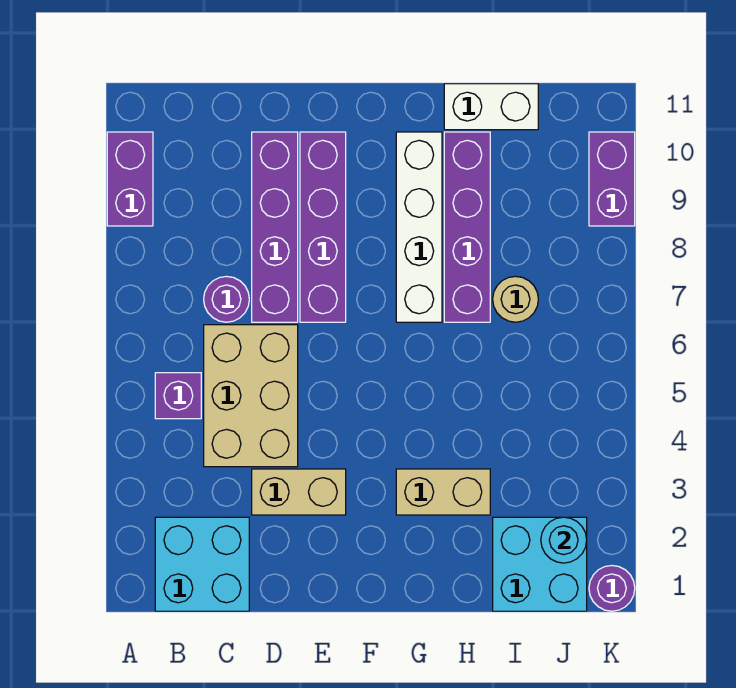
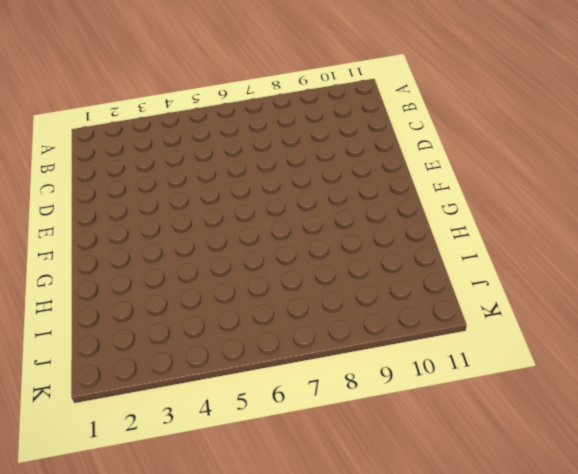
none -> purple brick A9:A10 level 1
none -> cyan brick B1:C2 level 1
none -> purple brick B5 level 1

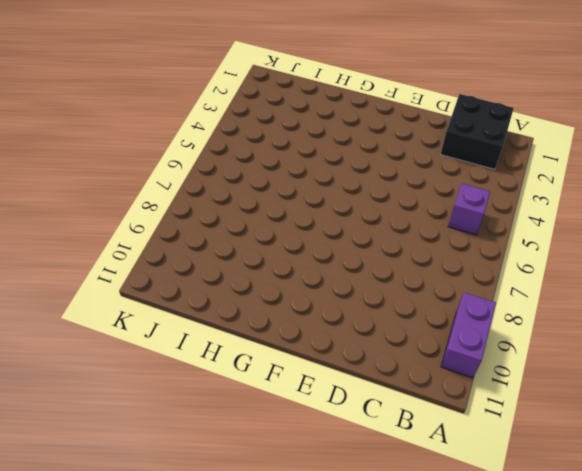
black brick B1:C2 level 1 -> cyan brick B1:C2 level 1
none -> tan brick C4:D6 level 1
none -> purple round brick C7 level 1
none -> tan brick D3:E3 level 1

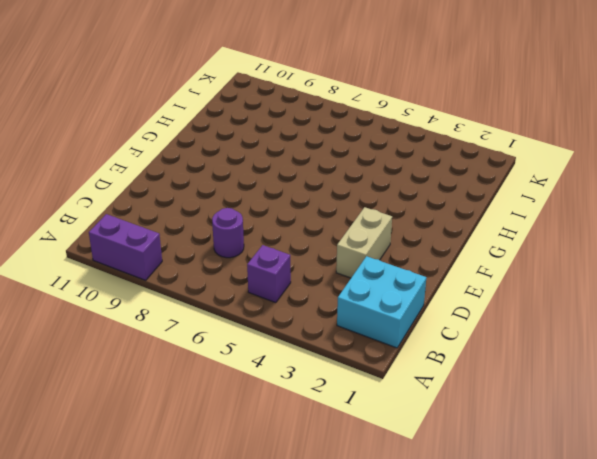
none -> tan brick C4:D6 level 1
none -> purple brick D7:D10 level 1
none -> purple brick E7:E10 level 1

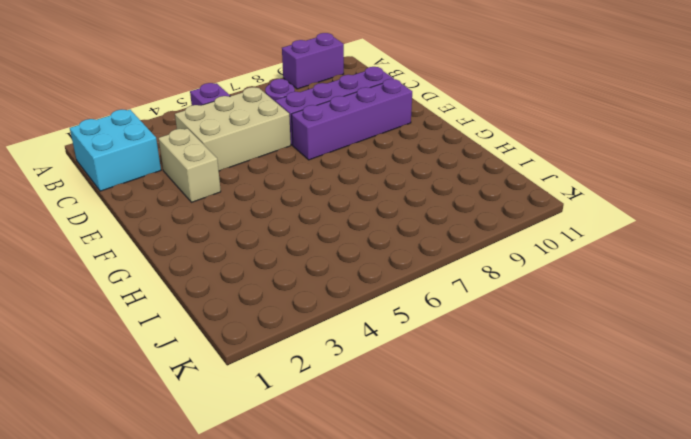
none -> tan brick G3:H3 level 1
none -> white brick G7:G10 level 1
none -> purple brick H7:H10 level 1

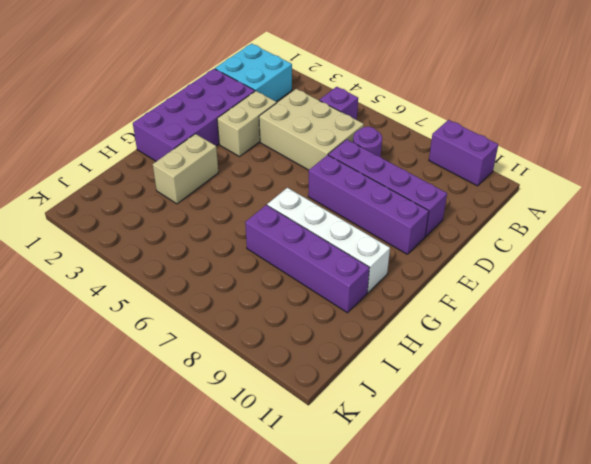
purple brick D1:G2 level 1 -> none
none -> white brick H11:I11 level 1
none -> cyan brick I1:J2 level 1
none -> tan round brick I7 level 1

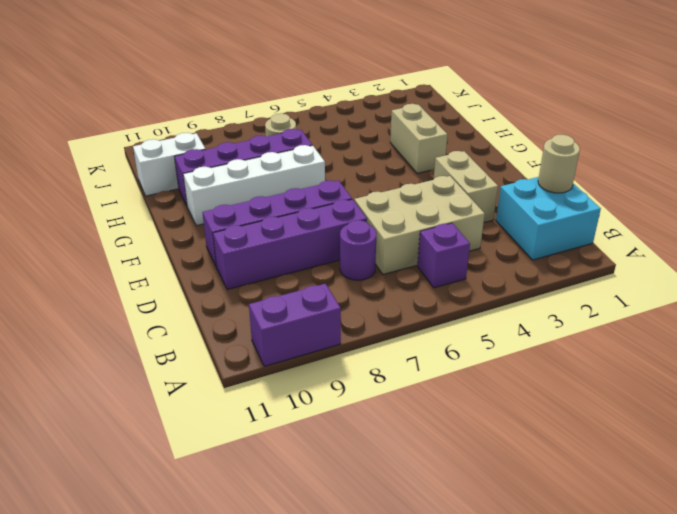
tan round brick C1 level 2 -> none
white brick I10:I11 level 1 -> white brick H11:I11 level 1
none -> cyan brick I1:J2 level 1
none -> purple round brick K1 level 1
none -> purple brick K9:K10 level 1

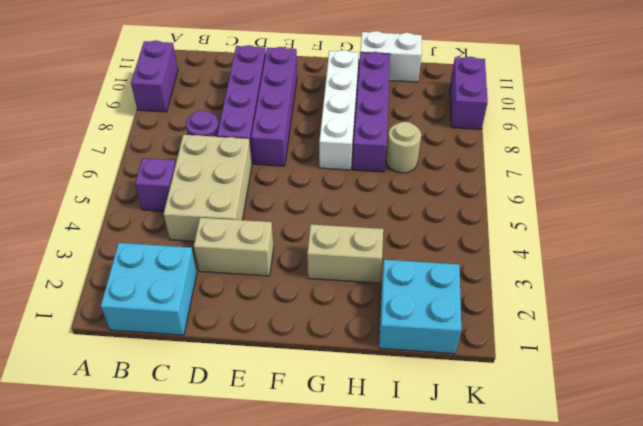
none -> purple round brick K1 level 1
none -> cyan round brick J2 level 2

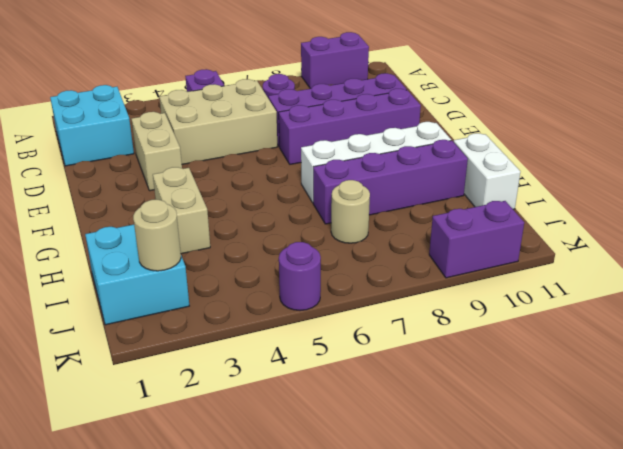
tan round brick J2 level 2 -> cyan round brick J2 level 2
purple round brick K5 level 1 -> purple round brick K1 level 1

